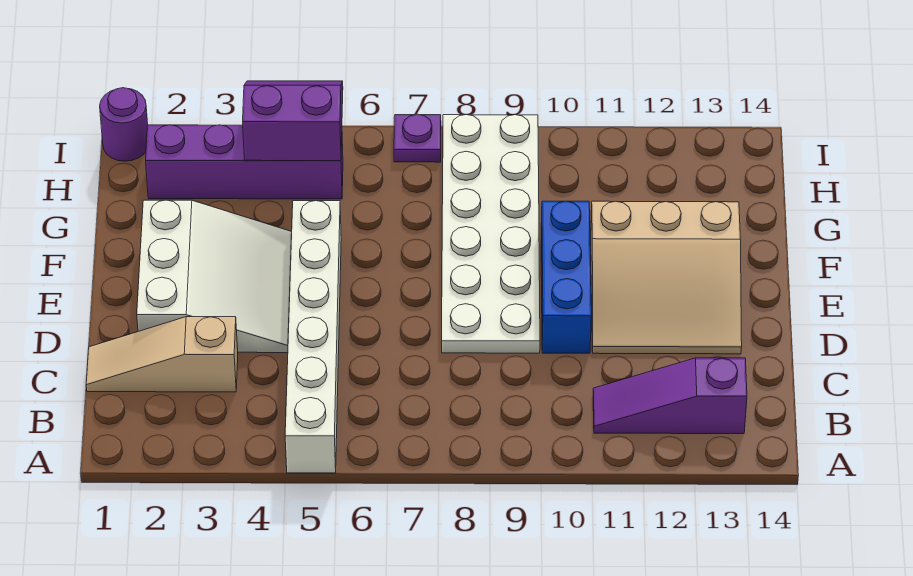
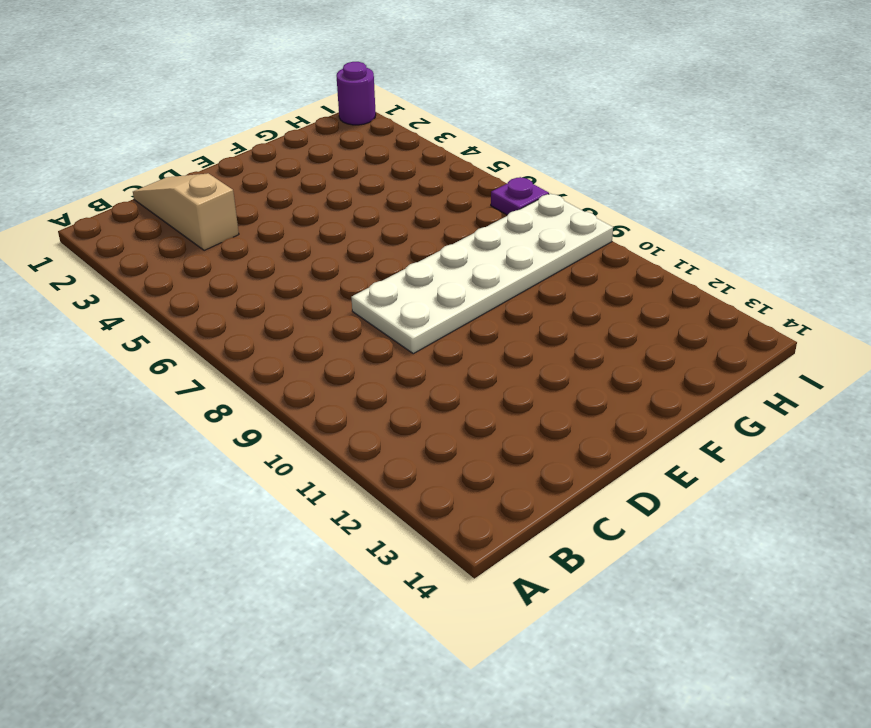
none -> white brick A5:F5 level 1
none -> purple slope B11:B13 level 1 top 13

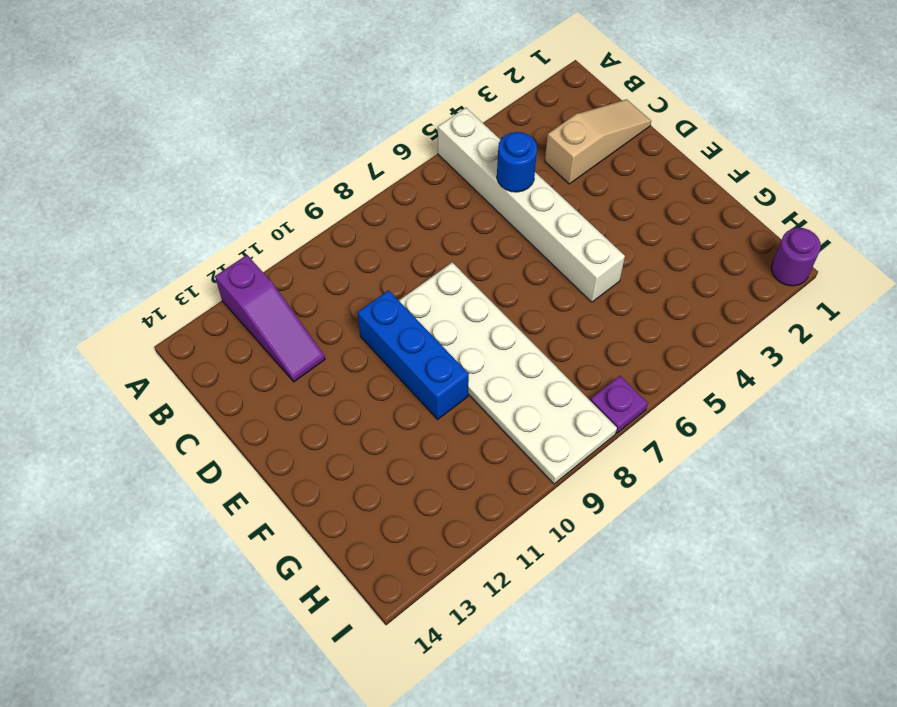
purple slope A12:C12 level 1 top A -> purple slope B11:B13 level 1 top 13
blue round brick C5 level 2 -> none
none -> white slope D2:F4 level 1 top 2
none -> tan slope D11:F13 level 1 top F

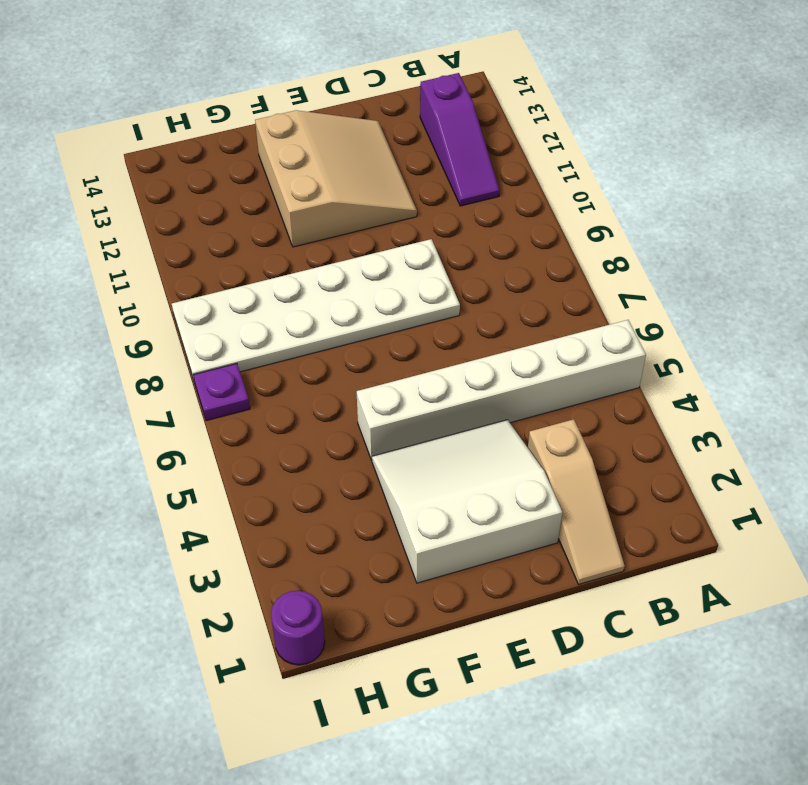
none -> blue brick D10:F10 level 1
none -> purple brick H2:H5 level 1

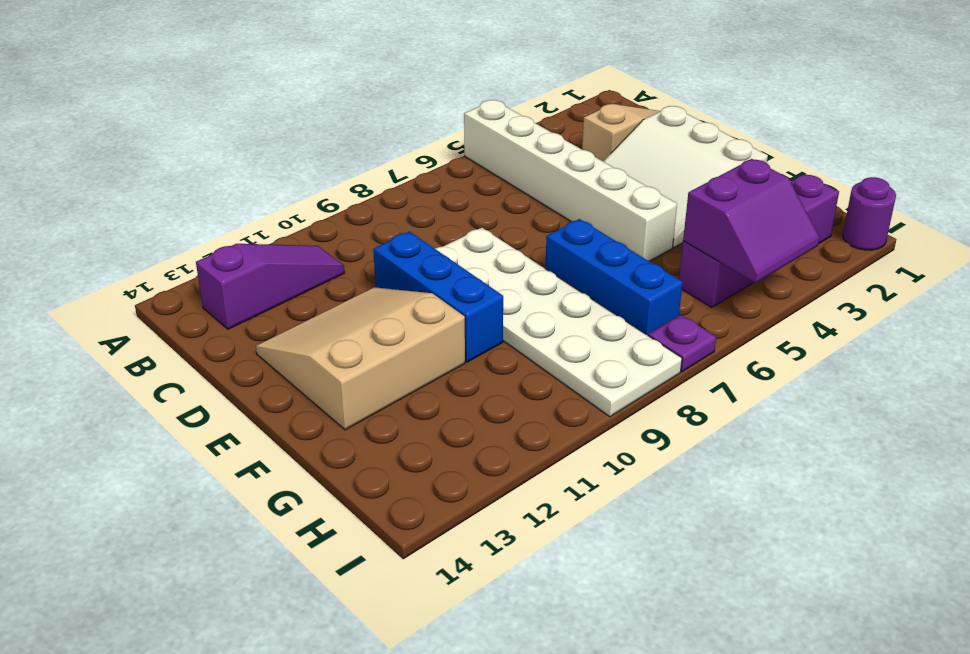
blue brick F7:H7 level 1 -> none

